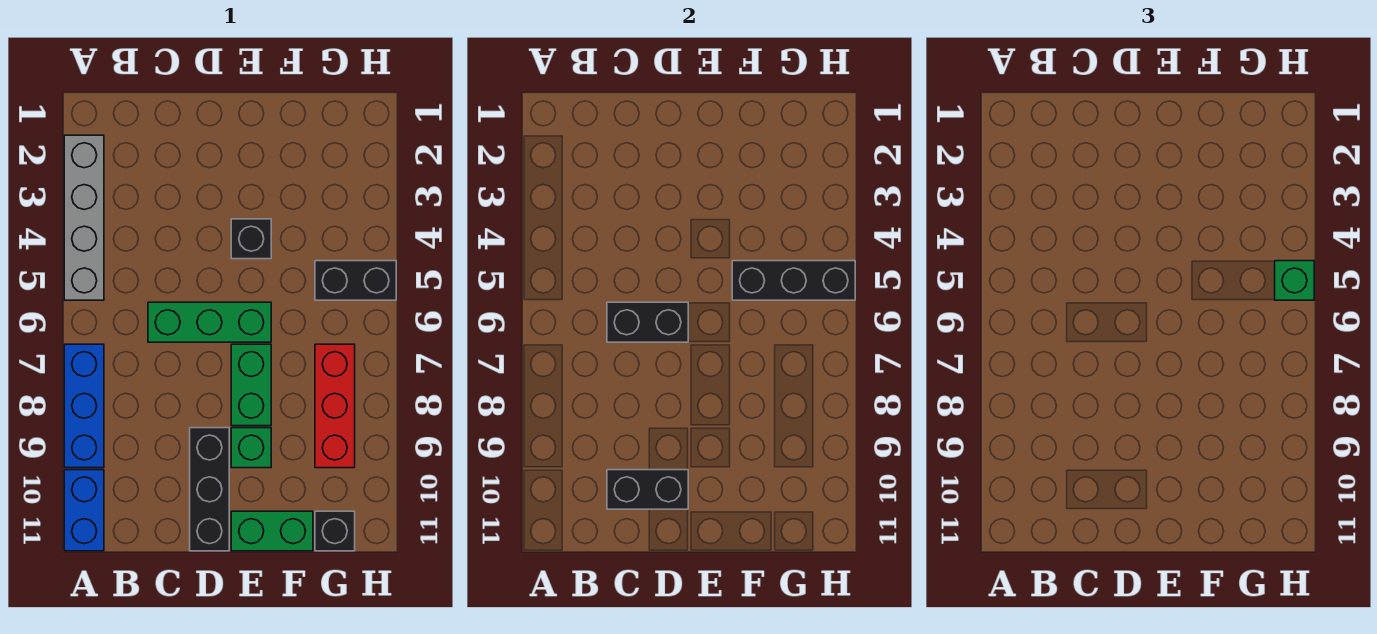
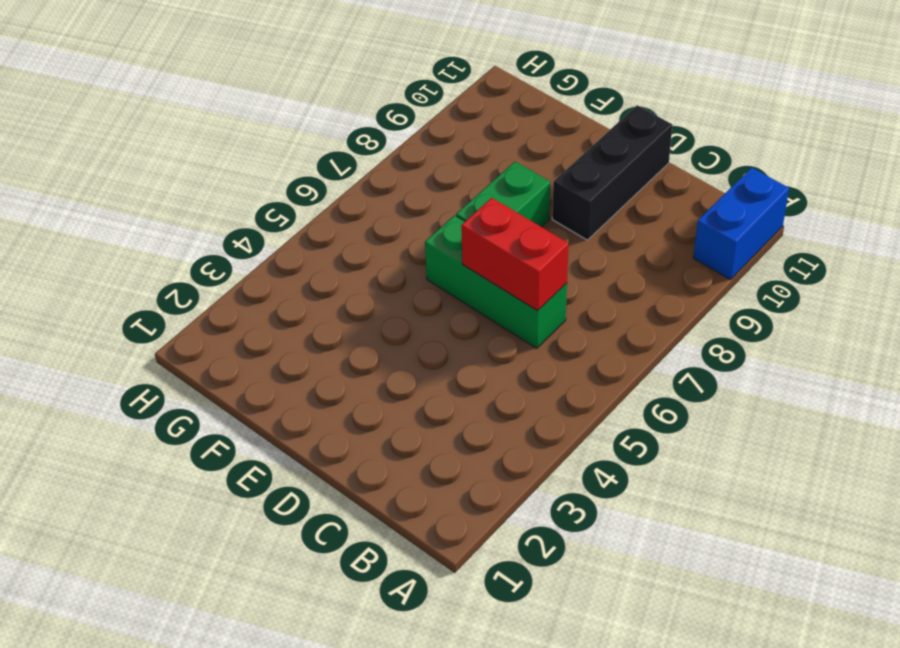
red brick C6:D6 level 2 -> black brick C6:D6 level 2
none -> grey brick A2:A5 level 1
none -> blue brick A7:A9 level 1
none -> black brick E4 level 1

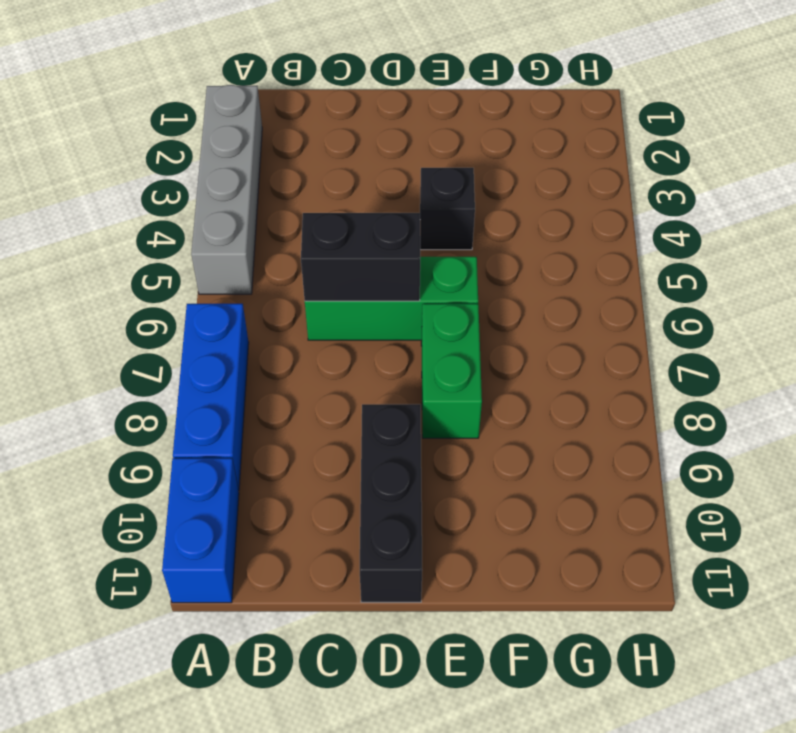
none -> green brick E9 level 1
none -> green brick E11:F11 level 1
none -> black brick G5:H5 level 1

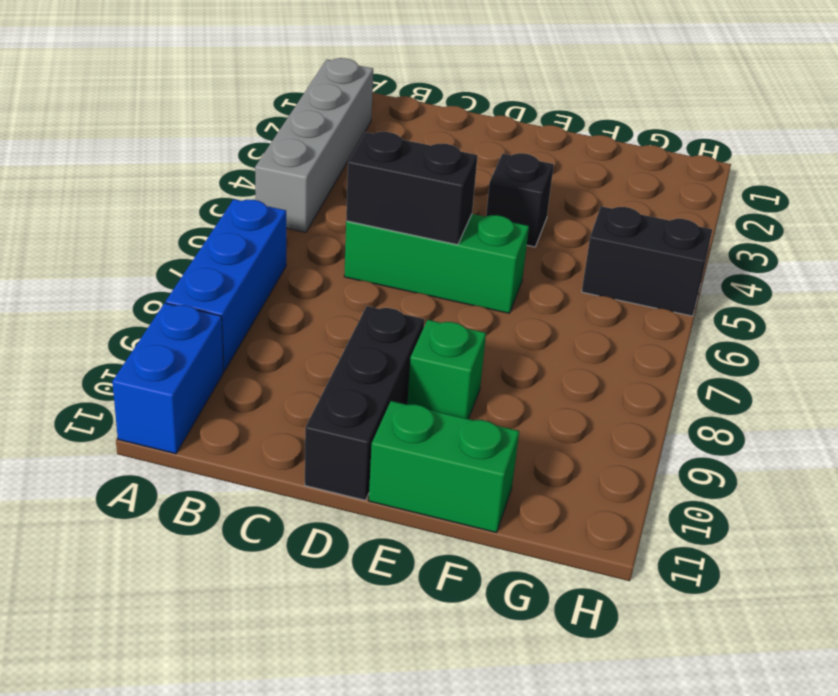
none -> green brick E7:E8 level 1
none -> red brick G7:G9 level 1
none -> black brick G11 level 1

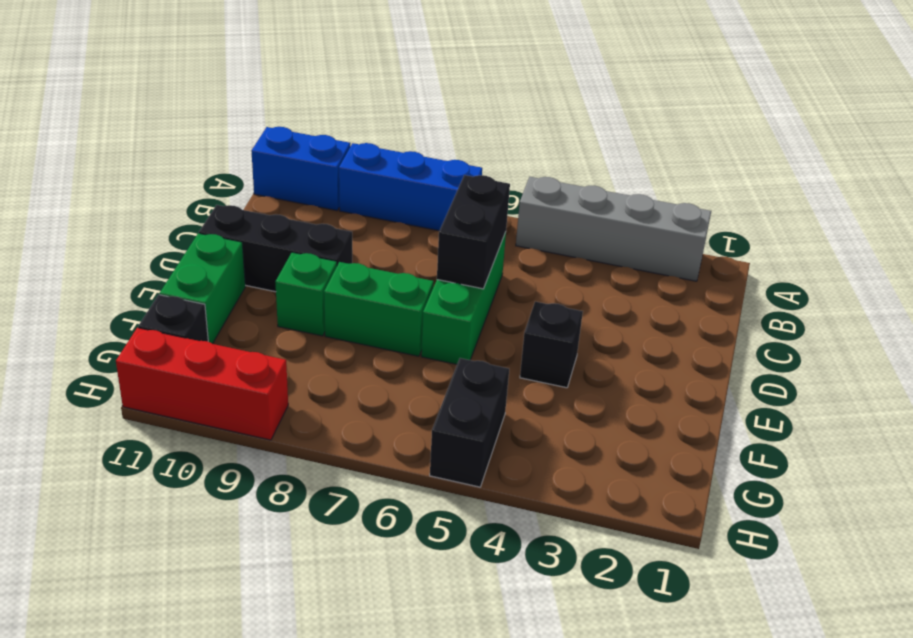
red brick H9:H11 level 1 -> red brick G7:G9 level 1
none -> black brick C10:D10 level 2
none -> black brick F5:H5 level 2
none -> green brick H5 level 3

